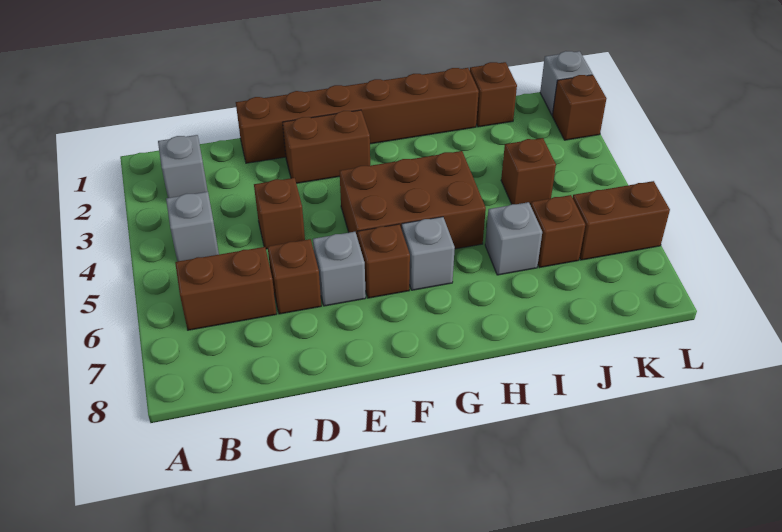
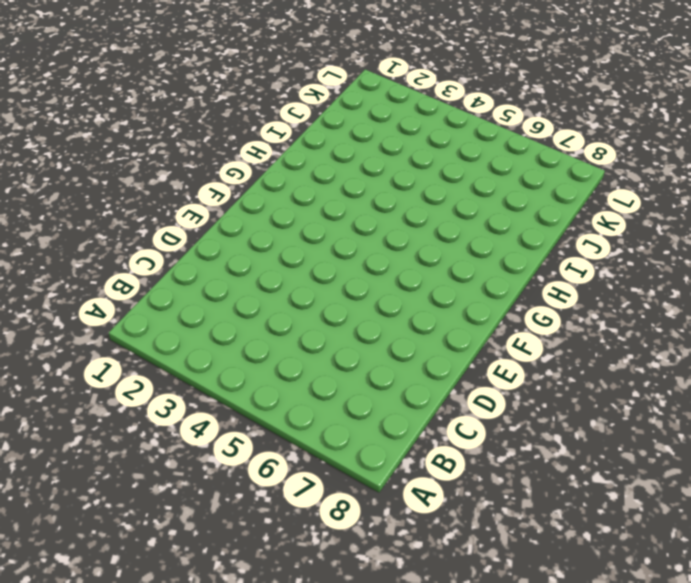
none -> grey brick B2 level 1
none -> grey brick B4 level 1
none -> brown brick B6:C6 level 1

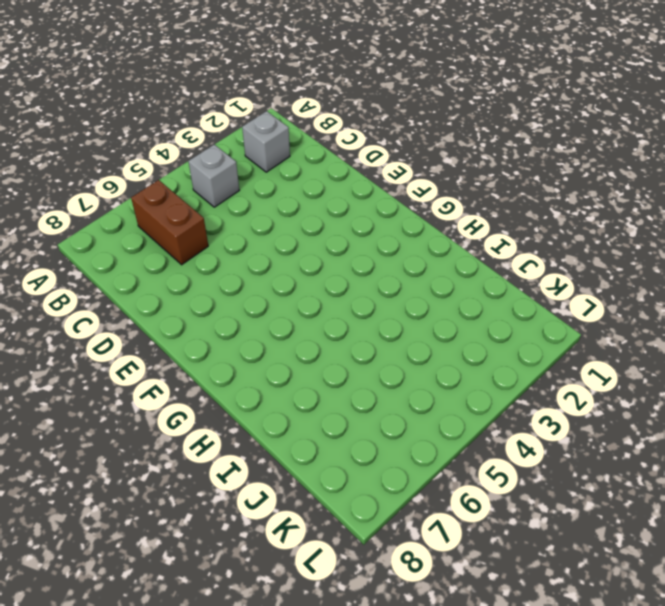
none -> brown brick D1:I1 level 1
none -> brown brick D4 level 1
none -> brown brick D6 level 1

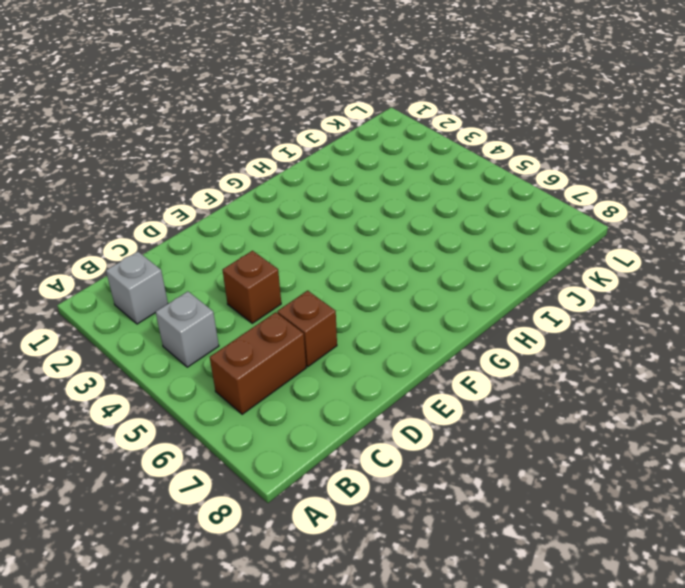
none -> brown brick D1:I1 level 1
none -> brown brick E2:F2 level 1
none -> grey brick E6 level 1

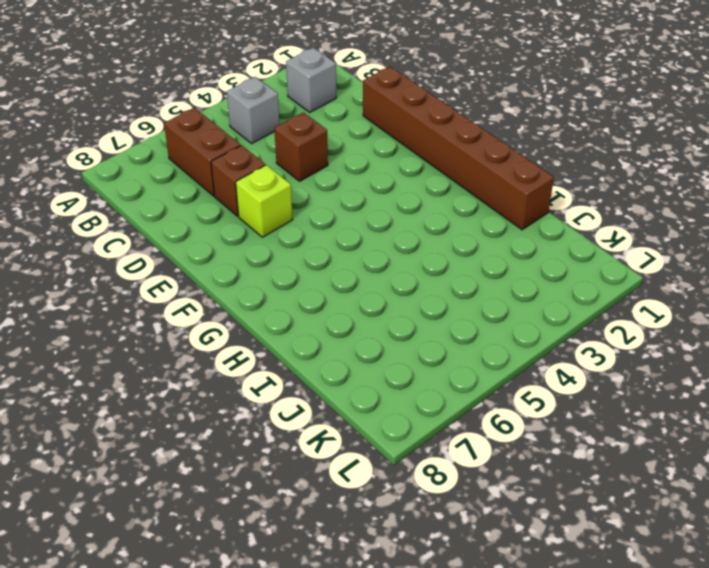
lime brick E6 level 1 -> grey brick E6 level 1
none -> brown brick E2:F2 level 1
none -> brown brick F4:H5 level 1
none -> brown brick F6 level 1

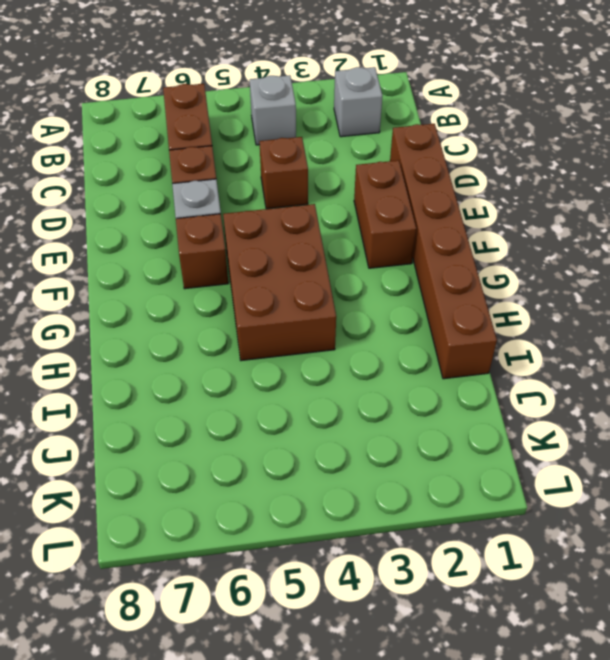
none -> grey brick G6 level 1
none -> grey brick I6 level 1
none -> brown brick J1 level 1

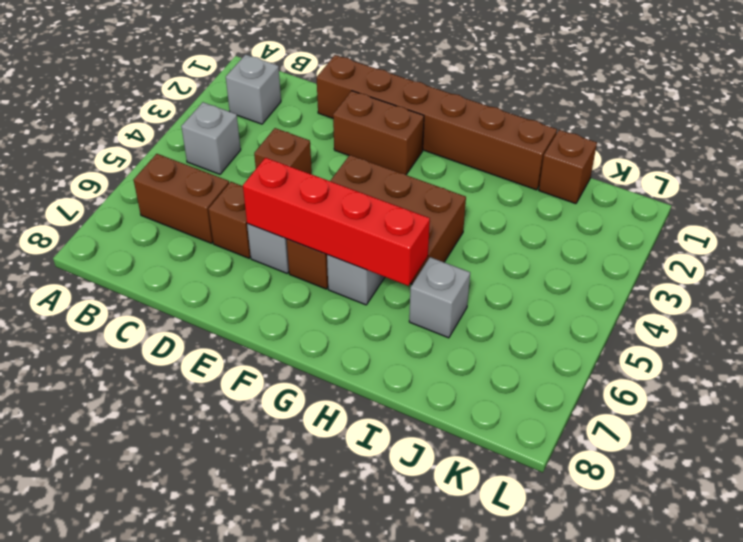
red brick E6:H6 level 2 -> none
none -> brown brick J4 level 1
none -> brown brick J6 level 1
none -> brown brick K6:L6 level 1

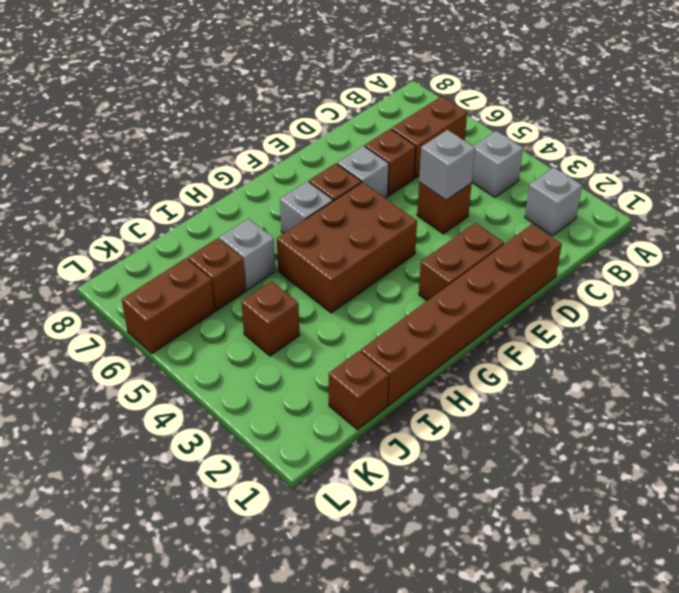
grey brick D4 level 2 -> grey brick L1 level 1
none -> brown brick L2 level 1

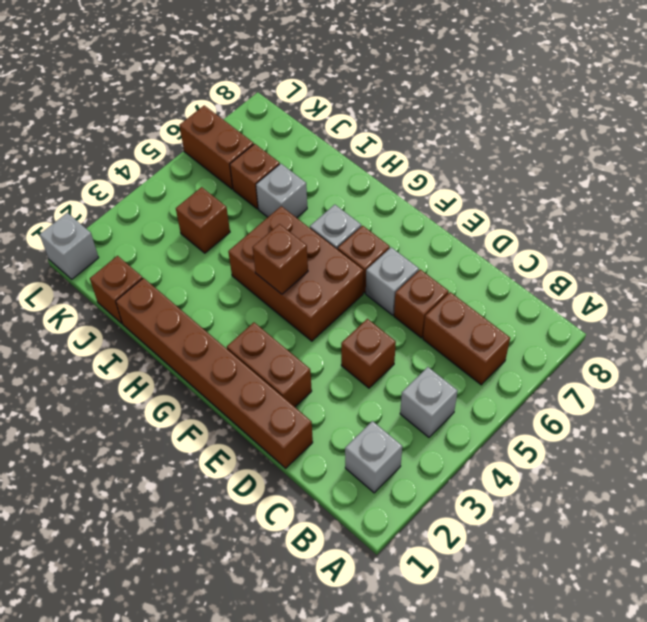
brown brick G4 level 2 -> brown brick L2 level 1

